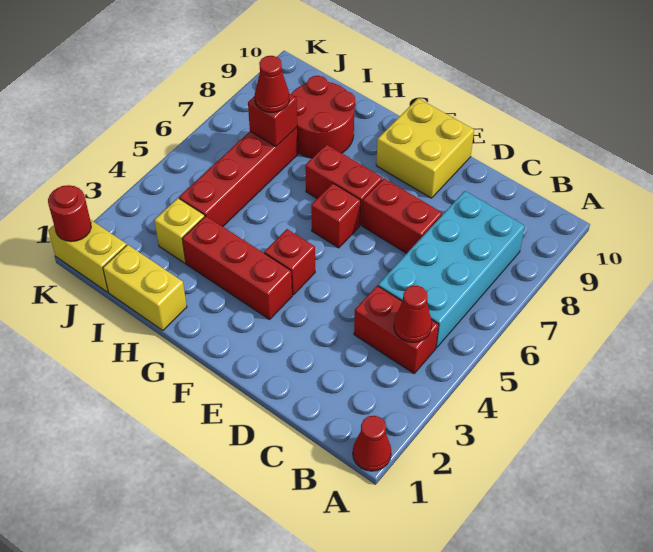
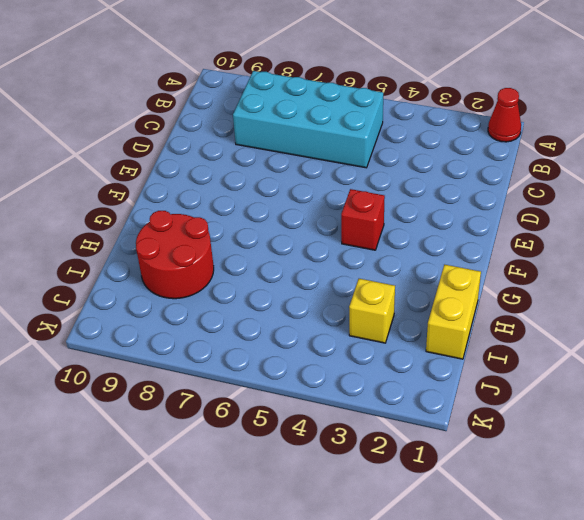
none -> red brick B4:C4 level 1
none -> red brick D7:E7 level 1
none -> yellow brick E9:F10 level 1

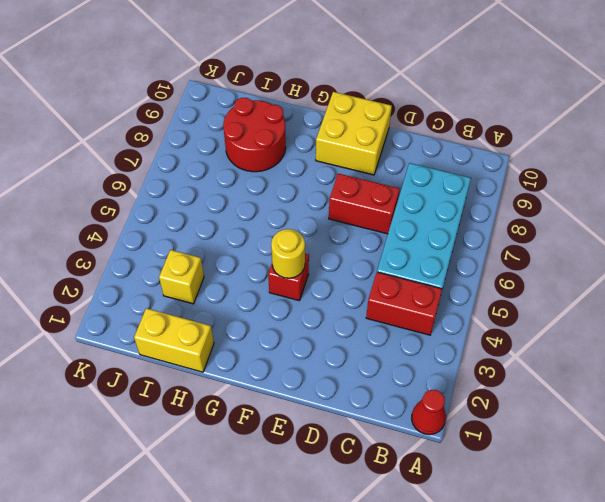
yellow round brick F4 level 2 -> none
none -> red brick F3:H3 level 1
none -> red brick F6 level 1
none -> red brick F7:G7 level 1

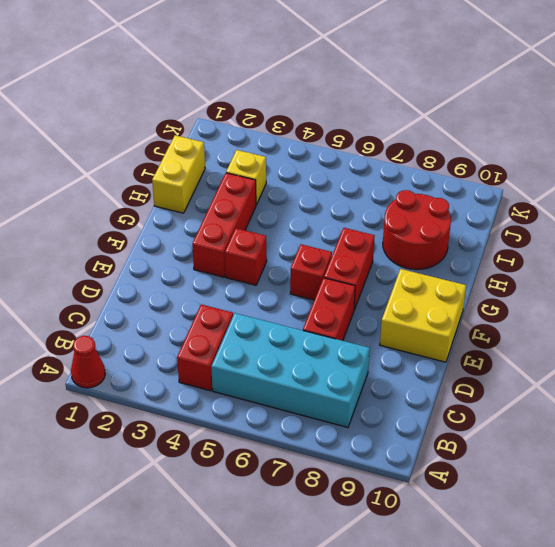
none -> red brick I4:I7 level 1
none -> yellow brick J1:K1 level 1
none -> red cone B4 level 2

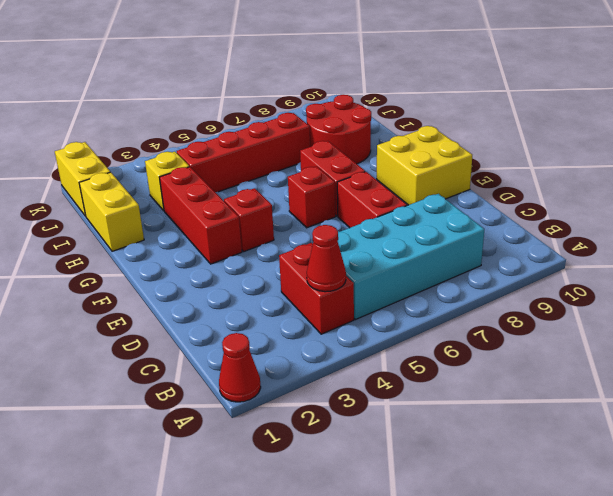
none -> red brick I7 level 2
none -> red round brick K1 level 2
none -> red cone I7 level 3

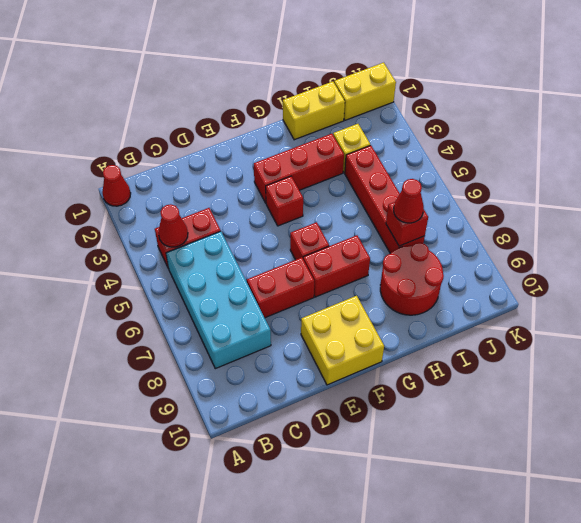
none -> red round brick K1 level 2

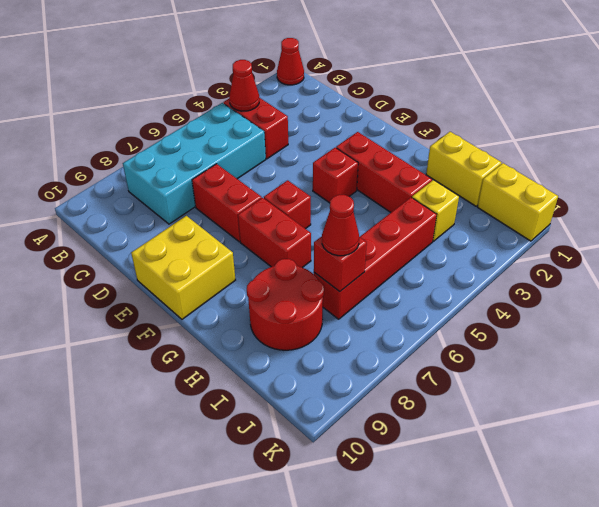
none -> red round brick K1 level 2

